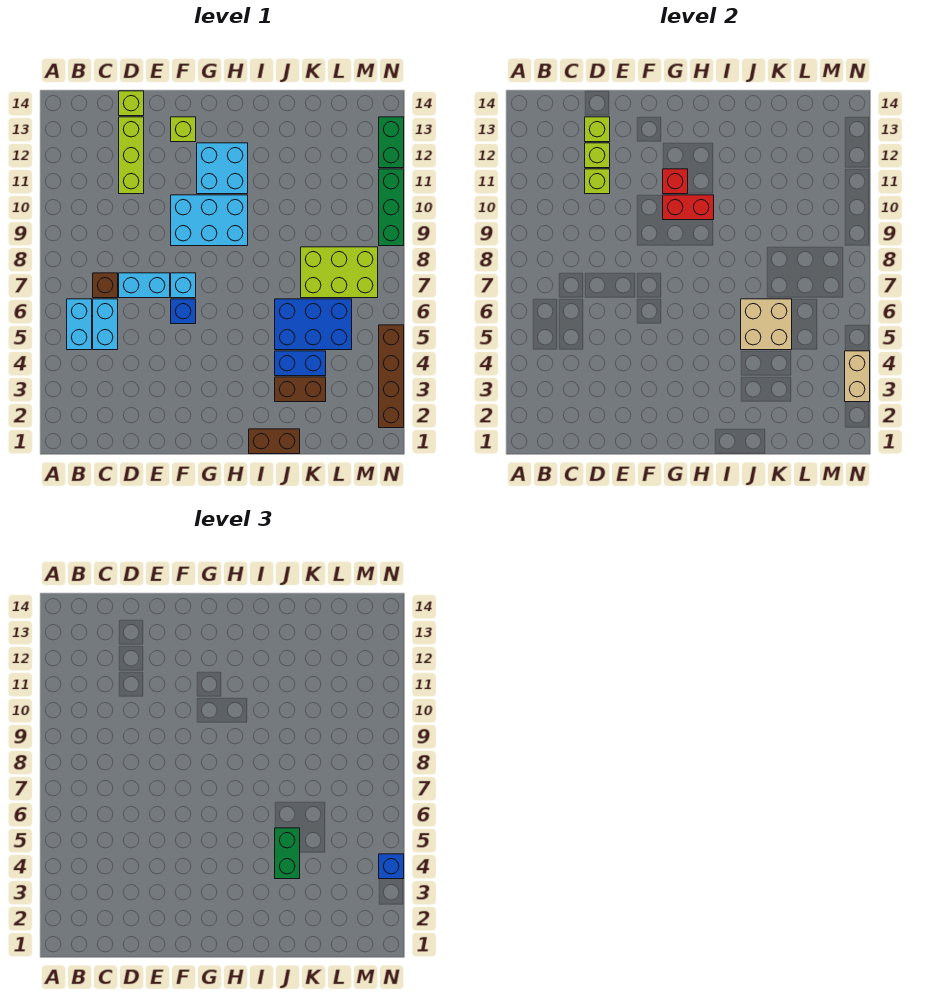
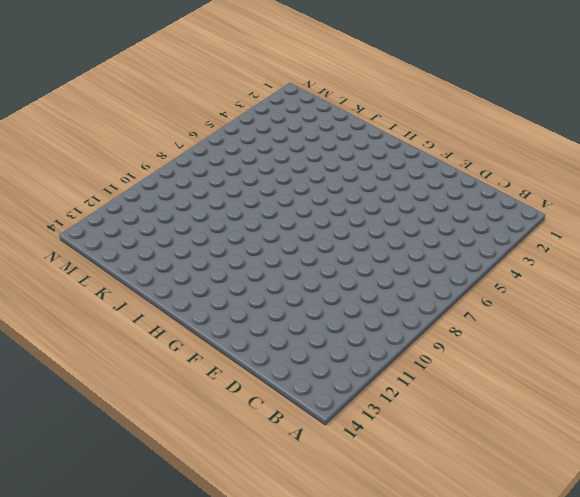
none -> cyan brick B5:B6 level 1
none -> cyan brick C5:C6 level 1
none -> brown brick C7 level 1

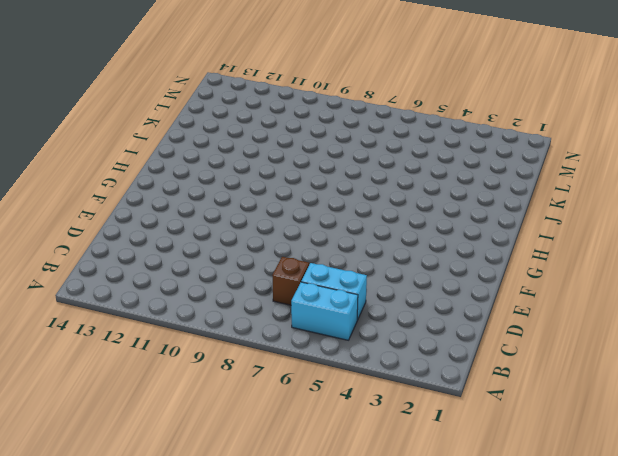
none -> cyan brick D7:E7 level 1
none -> lime brick D11:D13 level 1
none -> lime brick D14 level 1

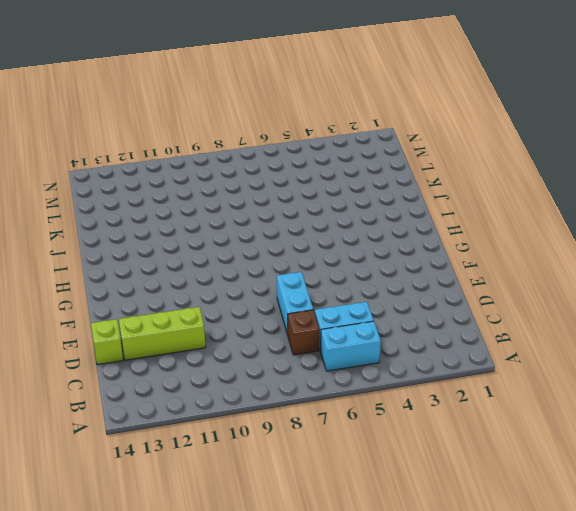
none -> blue brick F6 level 1
none -> cyan brick F7 level 1
none -> cyan brick F9:H10 level 1

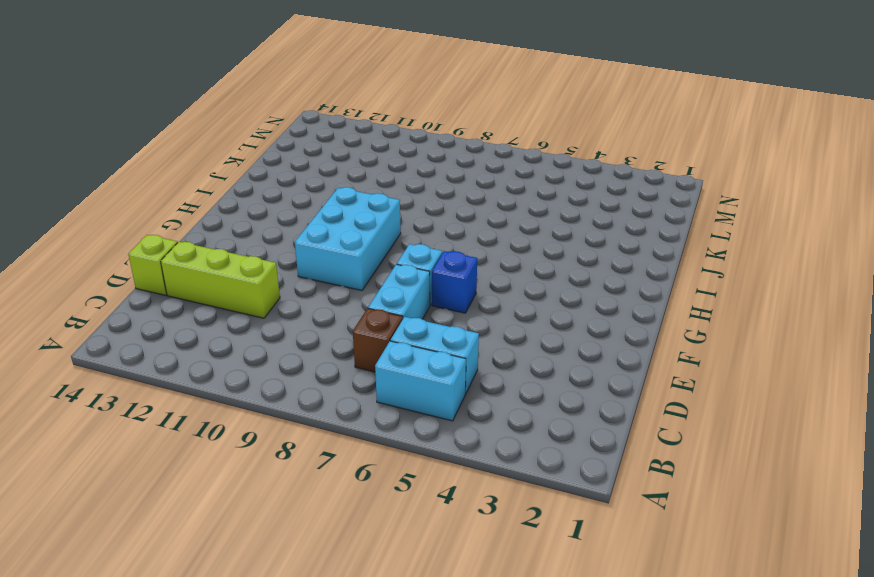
none -> lime brick F13 level 1
none -> cyan brick G11:H12 level 1
none -> brown brick I1:J1 level 1

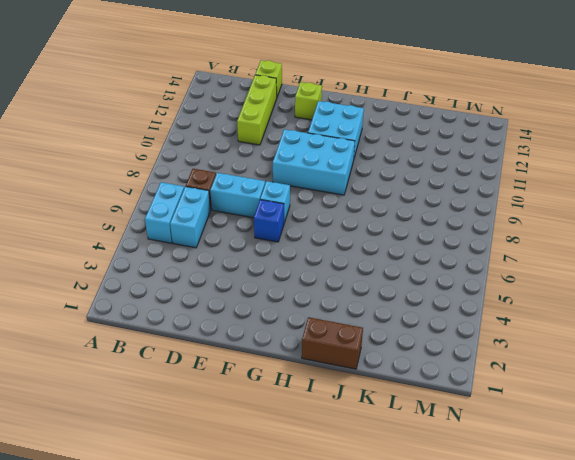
none -> brown brick J3:K3 level 1
none -> blue brick J4:K4 level 1
none -> blue brick J5:L6 level 1

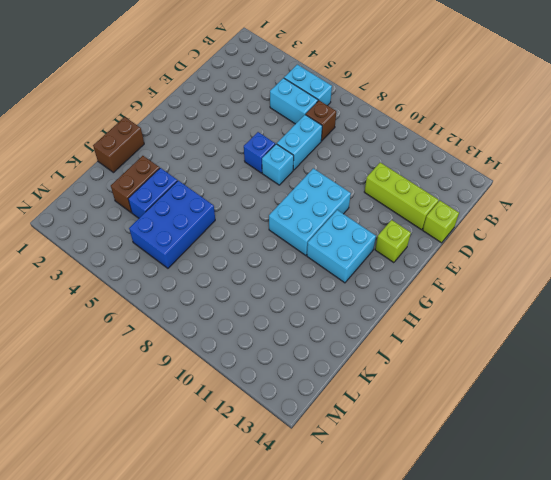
none -> lime brick K7:M8 level 1
none -> brown brick N2:N5 level 1
none -> green brick N9:N11 level 1

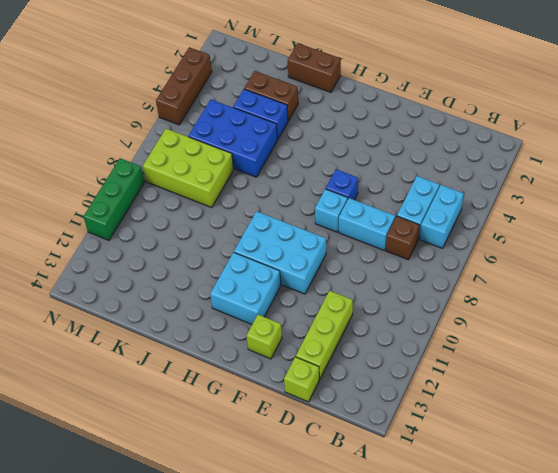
brown brick N3:N5 level 1 -> brown brick N2:N5 level 1
none -> green brick N12:N13 level 1
none -> lime brick D11 level 2
none -> lime brick D12 level 2

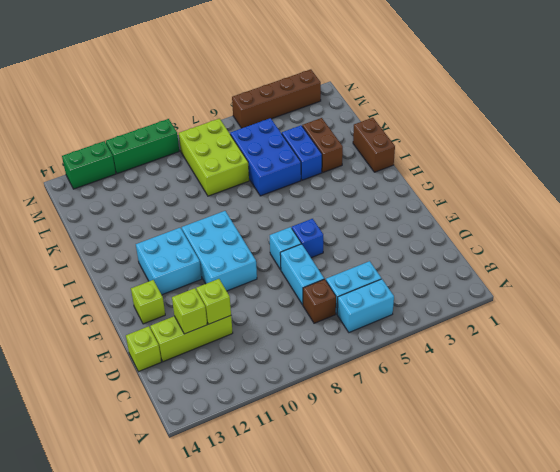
none -> lime brick D13 level 2
none -> red brick G10:H10 level 2
none -> red brick G11 level 2

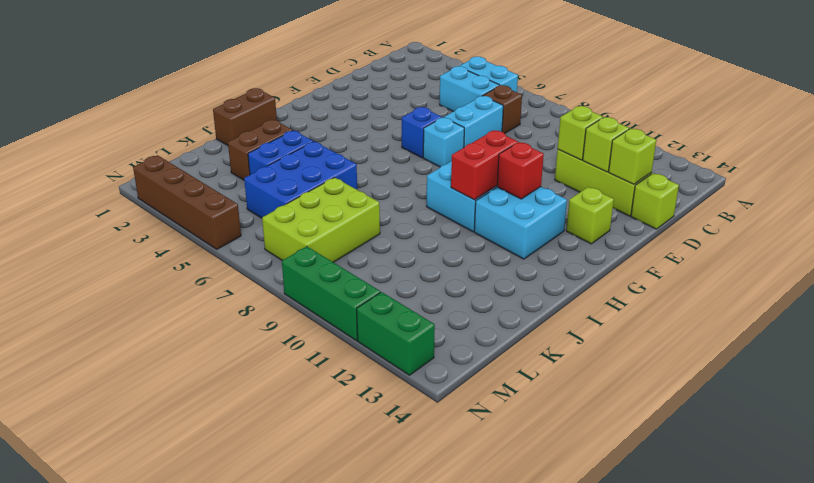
none -> tan brick J5:K6 level 2
none -> tan brick N3:N4 level 2
none -> green brick J4:J5 level 3

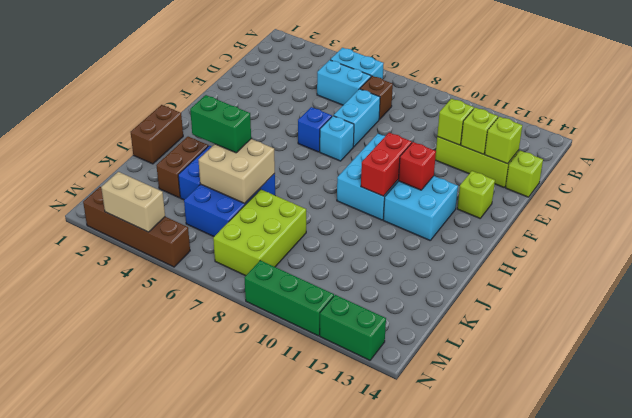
none -> blue brick N4 level 3

